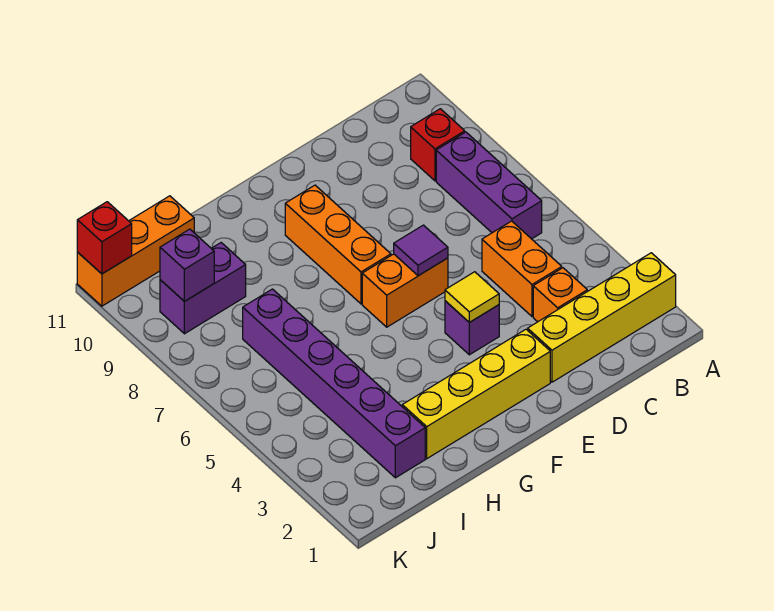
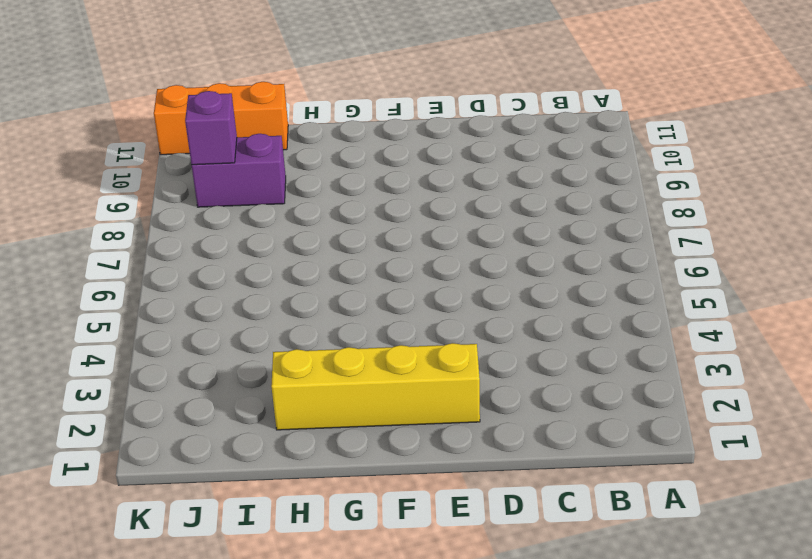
none -> yellow brick A2:D2 level 1
none -> purple brick B6:B8 level 1
none -> red brick B9 level 1

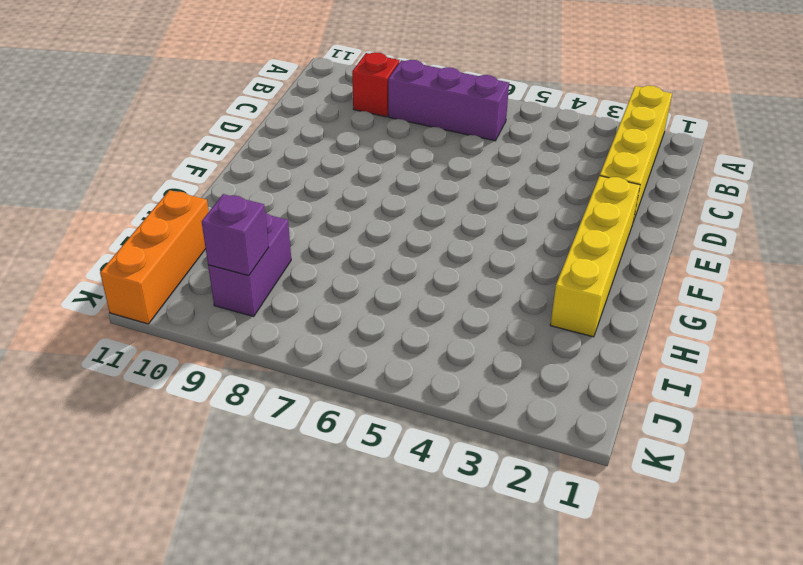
none -> orange brick C3 level 1
none -> orange brick C4:C5 level 1
none -> purple brick E4 level 1

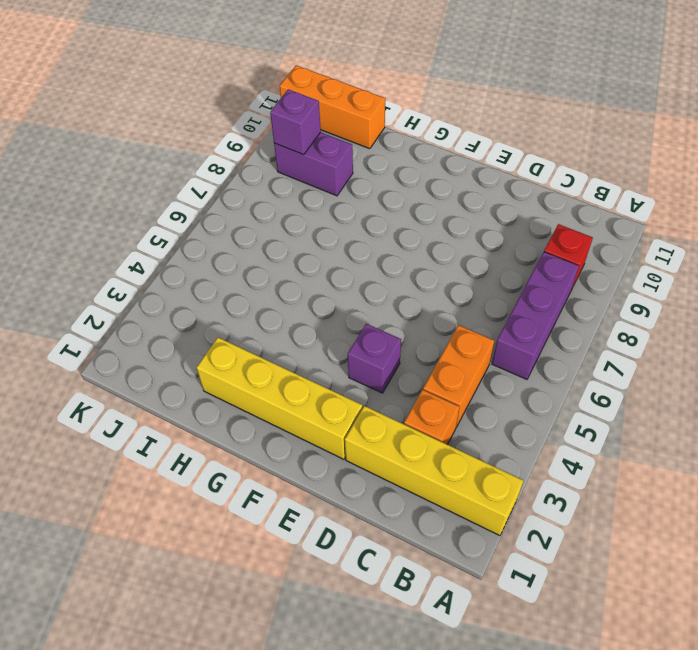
none -> orange brick E6:F6 level 1
none -> orange brick F7:F9 level 1
none -> purple brick I2:I7 level 1

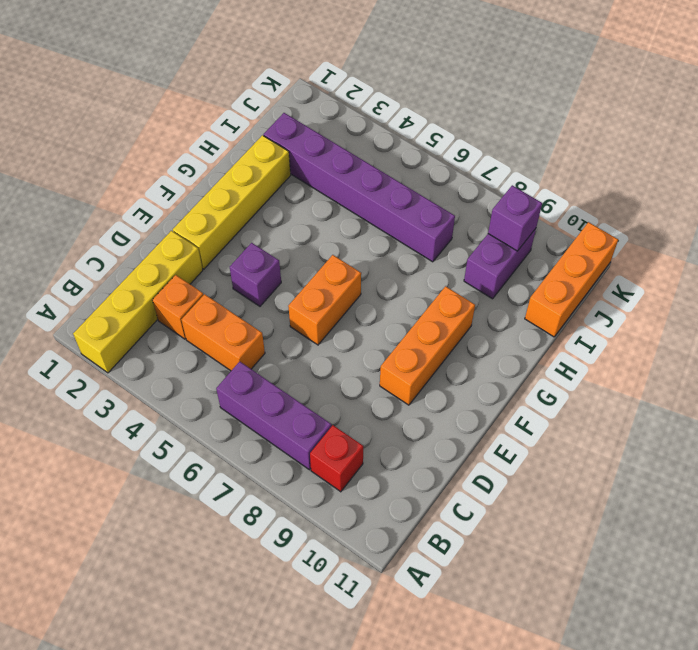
orange brick E9:G9 level 1 -> orange brick F7:F9 level 1
none -> yellow tile E4 level 2
none -> purple tile E6 level 2
none -> red brick K11 level 2

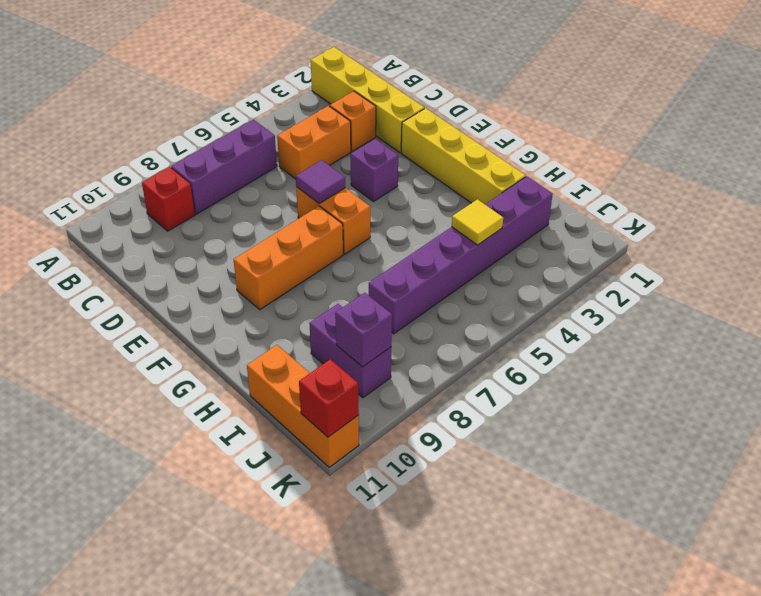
yellow tile I4 level 2 -> yellow tile E4 level 2

